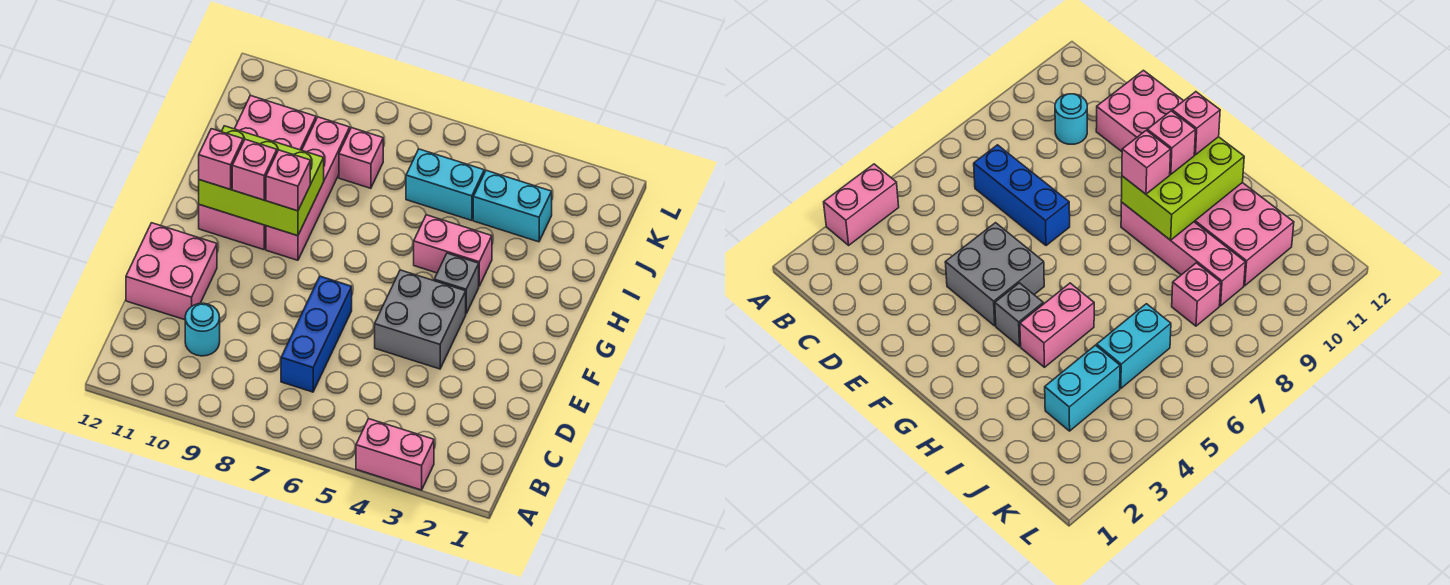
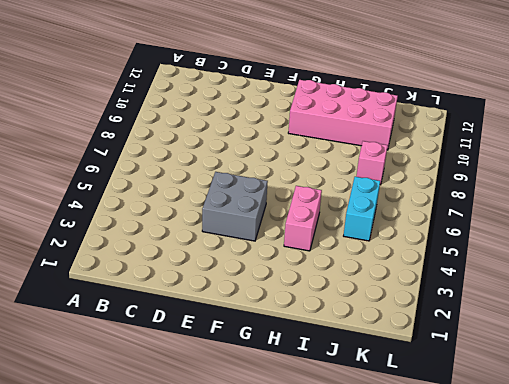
none -> pink brick A3:A4 level 1
none -> blue brick C7:E7 level 1
none -> cyan round brick C10 level 1

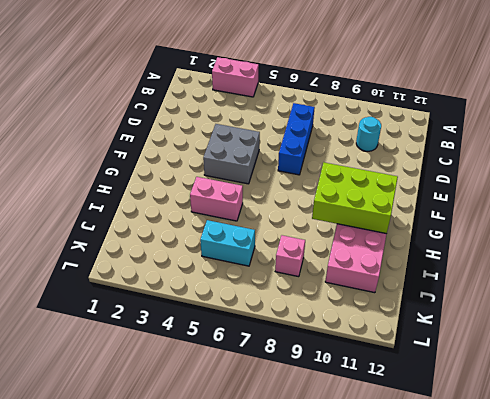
none -> pink brick D11:E12 level 1
none -> grey brick G4 level 1
none -> pink brick G9:J9 level 1

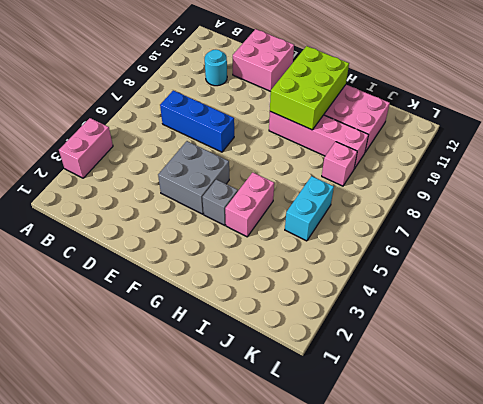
none -> cyan brick J3:J4 level 1
none -> pink brick G9 level 3
none -> pink brick G10 level 3

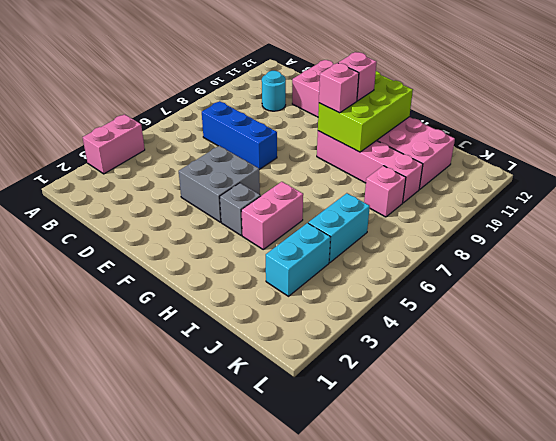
none -> pink brick G11 level 3

